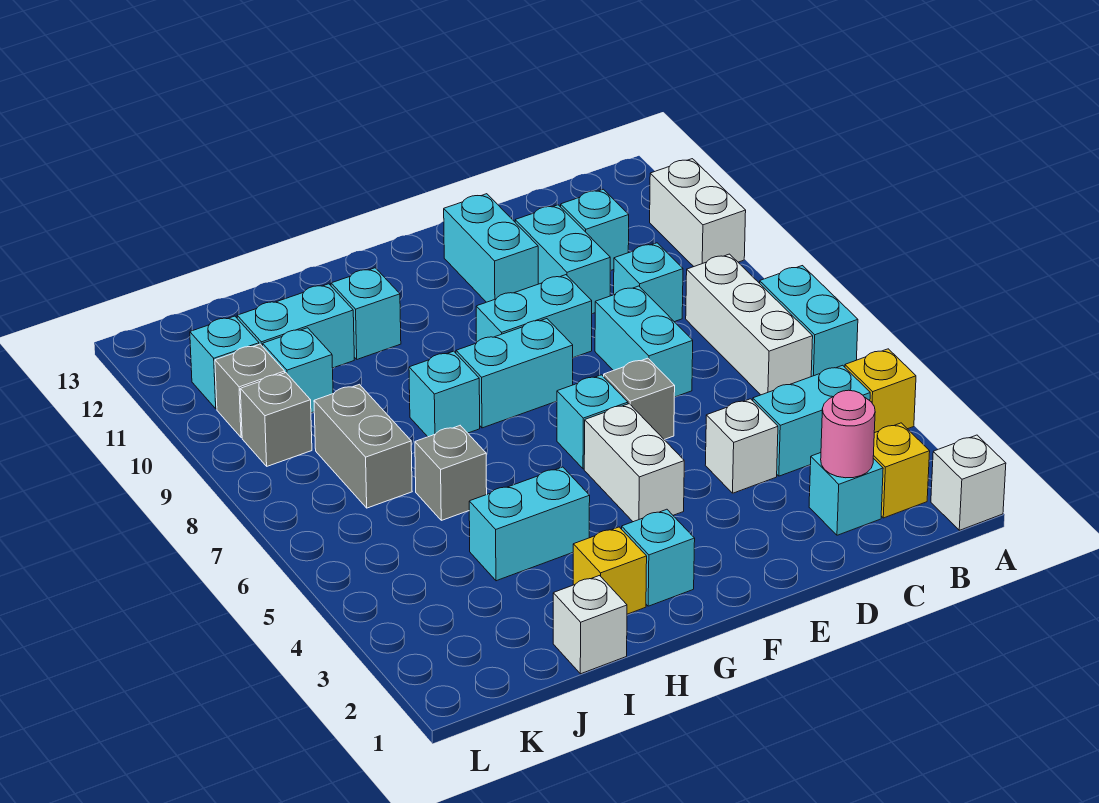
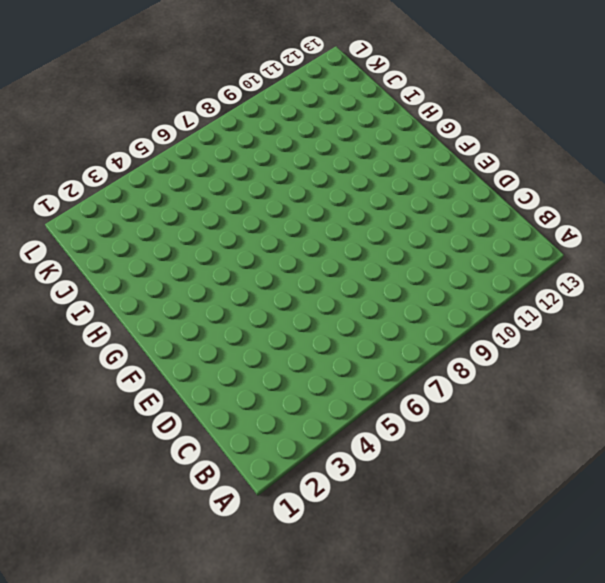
none -> white brick A1 level 1
none -> yellow brick A4 level 1
none -> cyan brick A6:A7 level 1
none -> white brick A10:A11 level 1

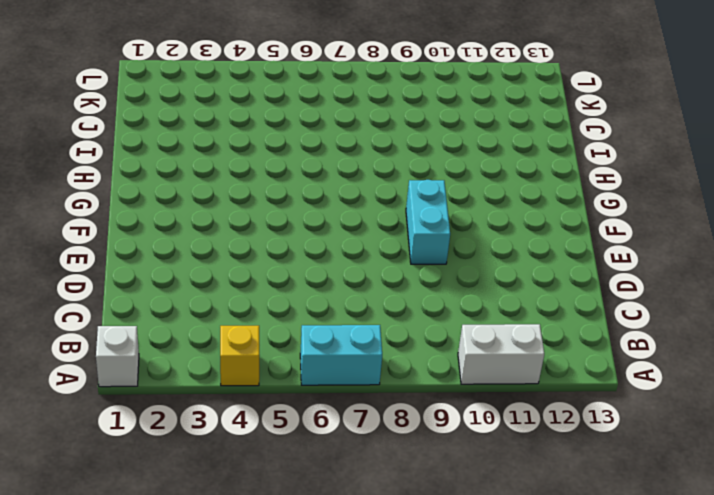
none -> yellow brick B2 level 1
none -> cyan brick B4:C4 level 1
none -> white brick B6:B8 level 1
none -> cyan brick C2 level 1

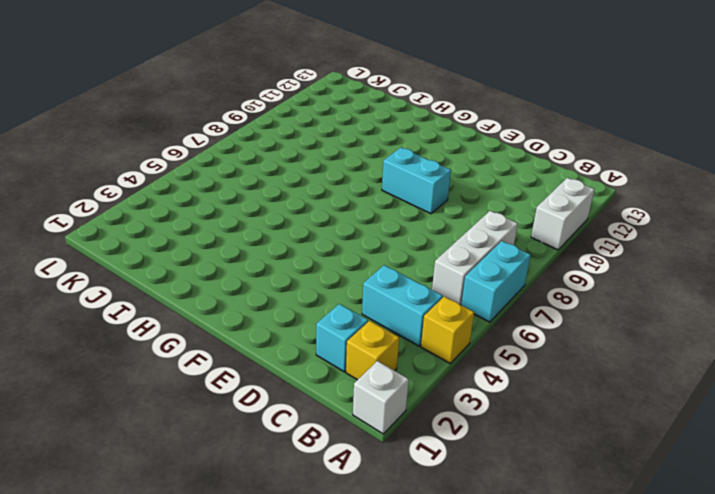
none -> cyan brick C9 level 1
none -> cyan brick C11 level 1
none -> white brick D4 level 1
none -> cyan brick D7:D8 level 1

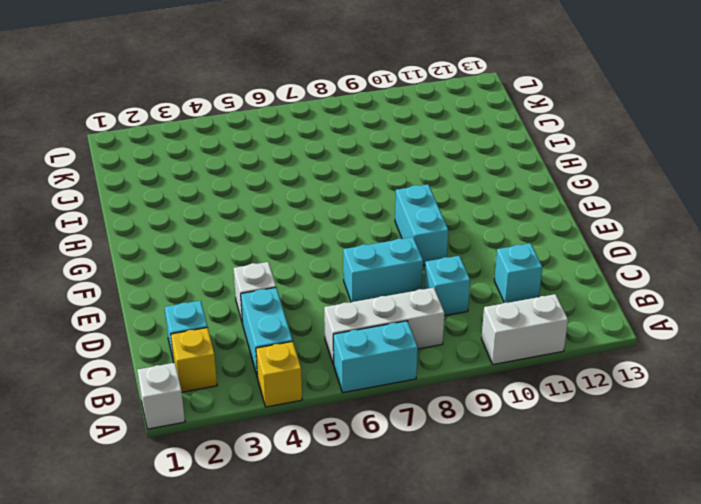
none -> cyan brick D10:D11 level 1
none -> grey brick E6 level 1
none -> cyan brick E11:E12 level 1
none -> white brick F4:F5 level 1

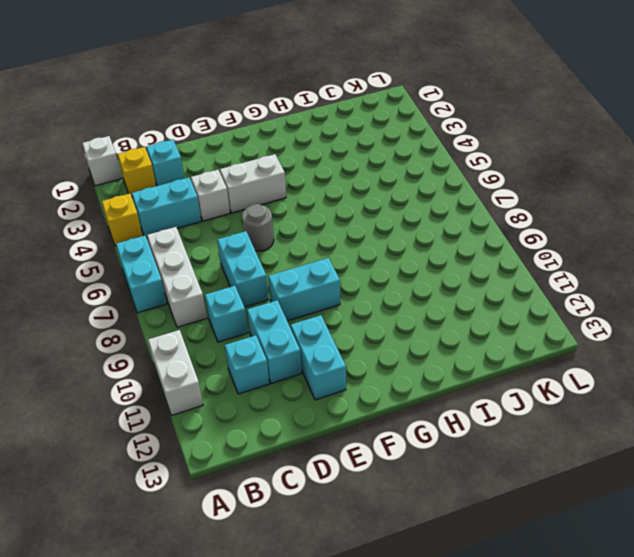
white brick E4:F4 level 1 -> white brick F4:F5 level 1
grey round brick E6 level 1 -> grey brick E6 level 1
none -> cyan brick F6 level 1
none -> cyan brick F8:G8 level 1
none -> cyan brick G2 level 1
none -> yellow brick H2 level 1

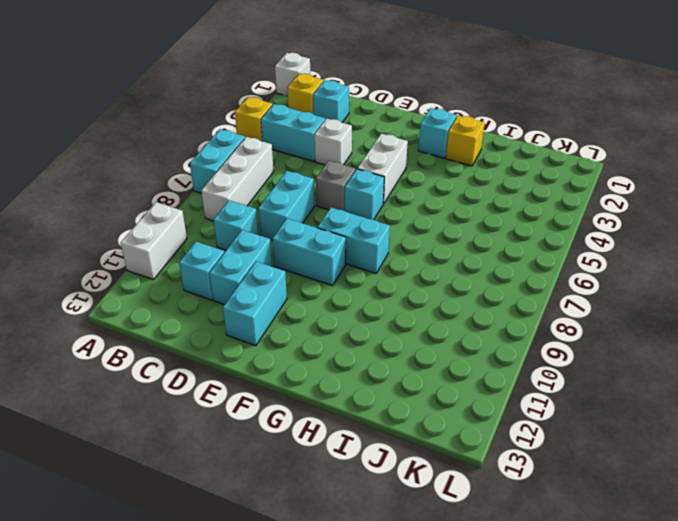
none -> cyan brick H4:I4 level 1
none -> cyan brick H8 level 1
none -> cyan brick H11 level 1
none -> white brick I1 level 1

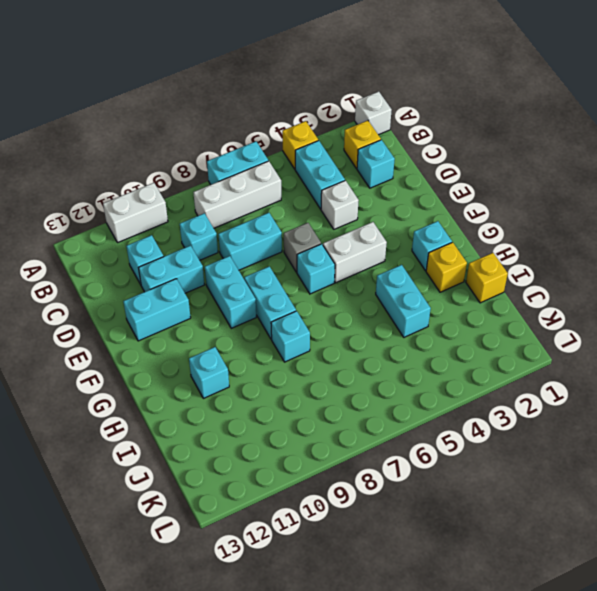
yellow brick I1 level 1 -> white brick I1 level 1
none -> grey brick I6 level 1
none -> cyan brick I11:J11 level 1
none -> grey brick J7:J8 level 1
none -> cyan brick J10 level 1

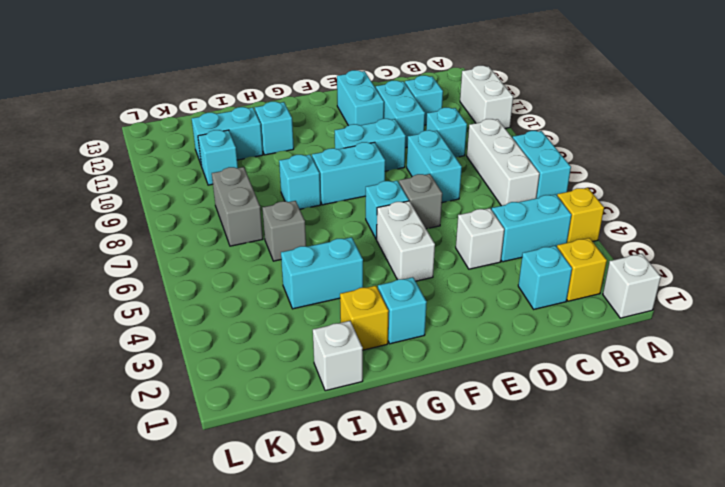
none -> grey brick K9 level 1
none -> grey brick K10 level 1
none -> cyan brick K11 level 1
none -> pink round brick C2 level 2

